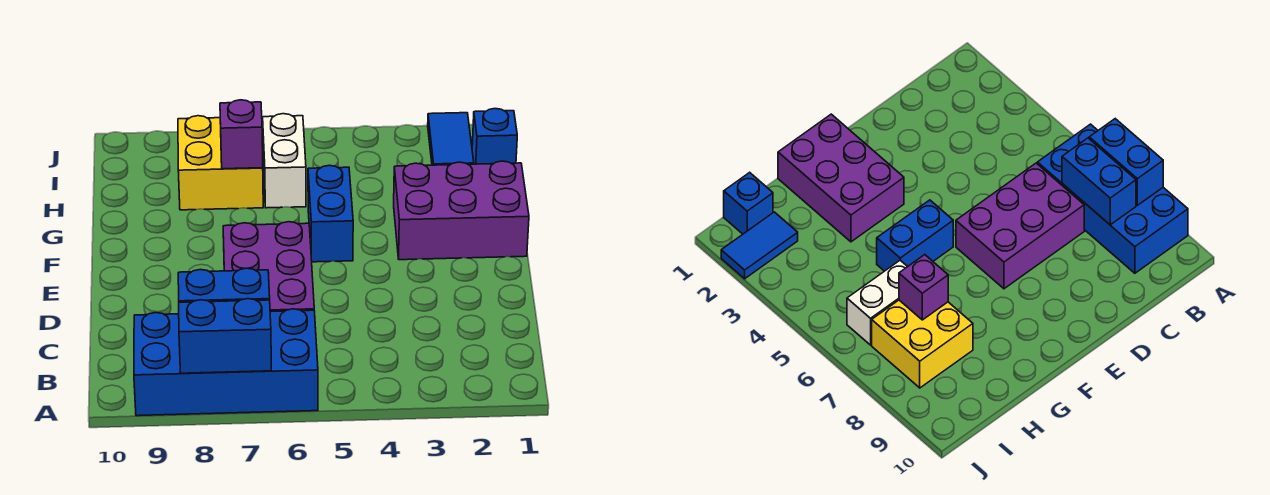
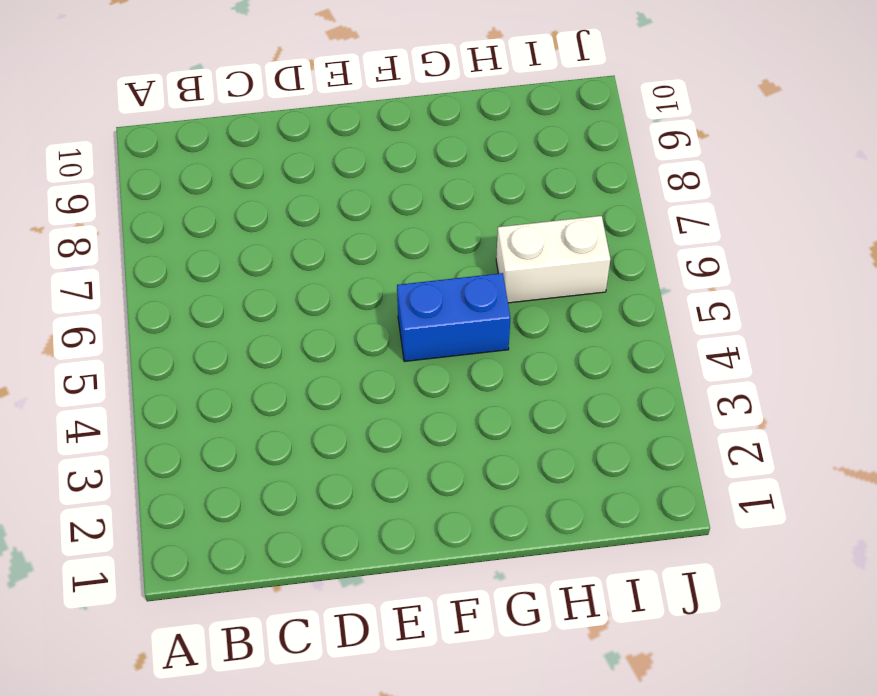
none -> blue brick A6:B9 level 1
none -> purple brick C6:E7 level 1

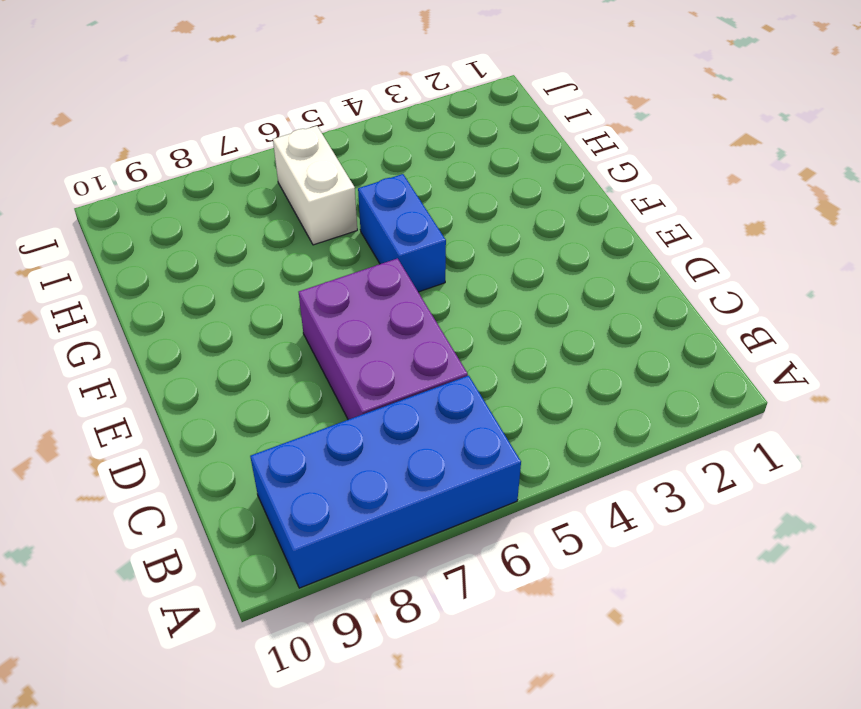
none -> purple brick F1:G3 level 1
none -> yellow brick H7:I8 level 1

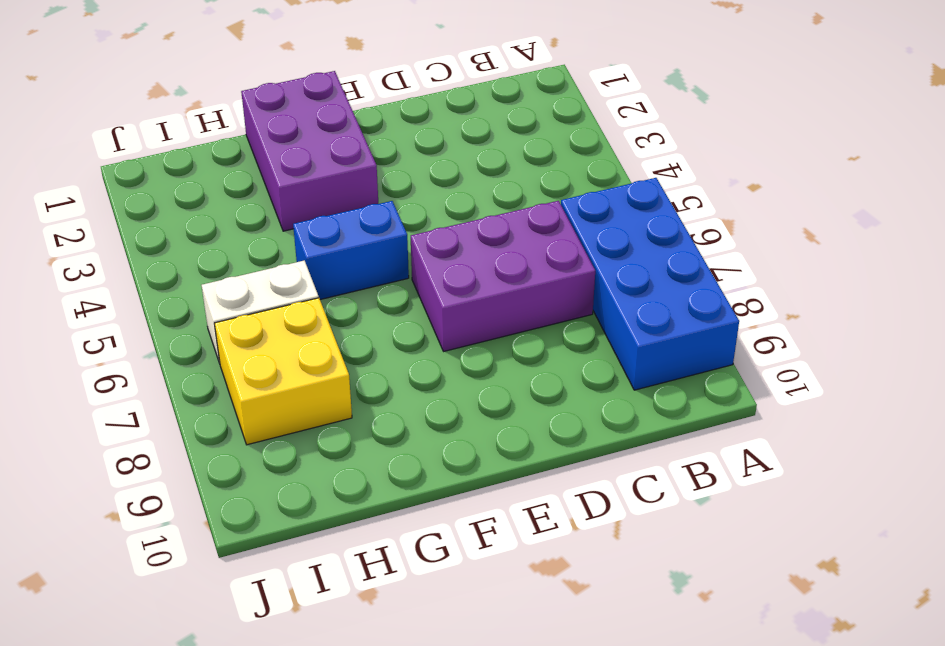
none -> blue brick I1 level 1
none -> blue tile I2:J2 level 1

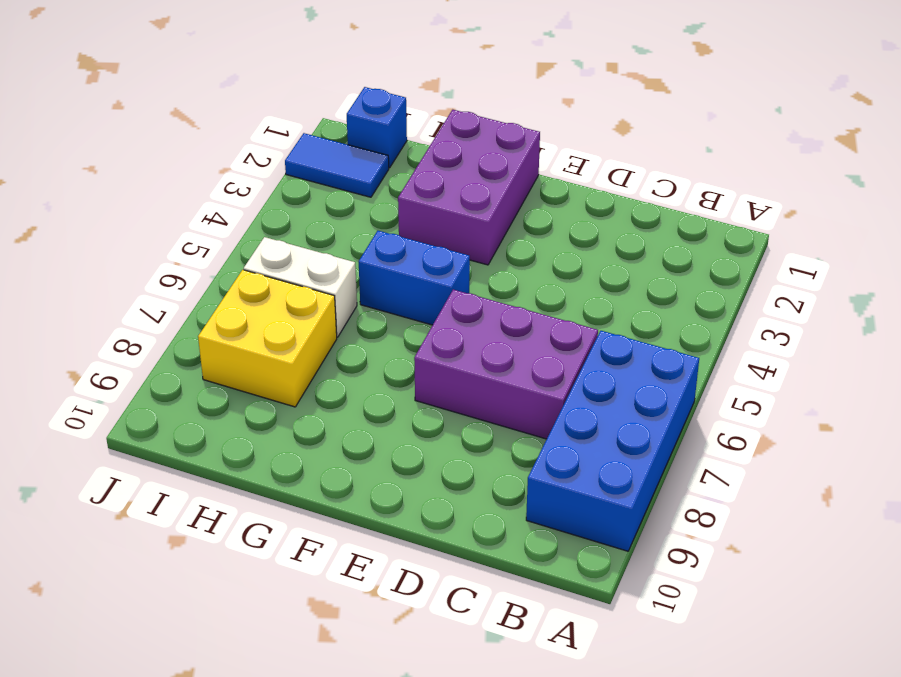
none -> blue brick A7:A8 level 2
none -> blue brick B7:B8 level 2

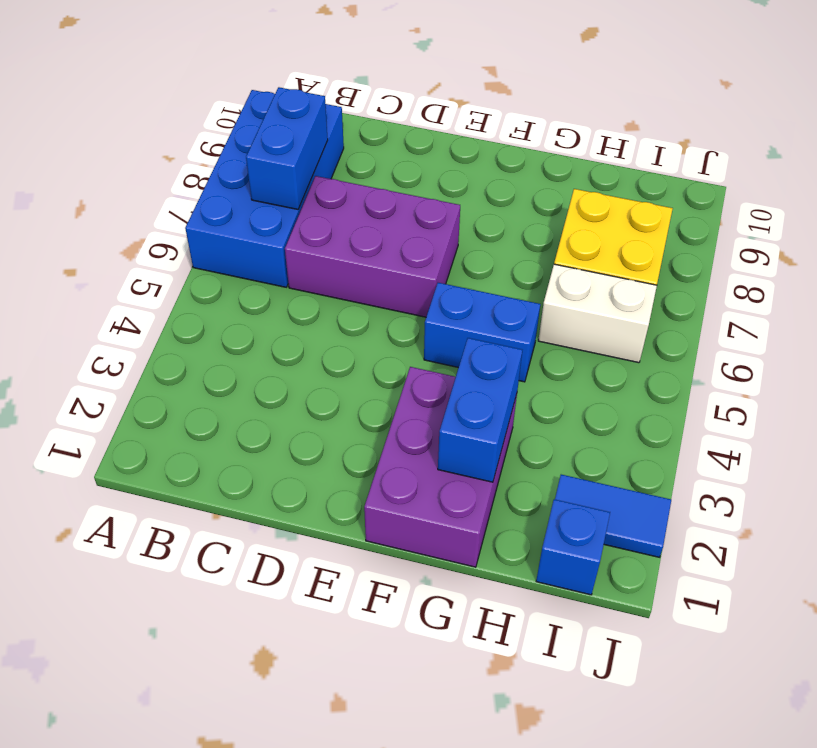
blue brick G2:G3 level 2 -> blue brick A7:A8 level 2
none -> purple brick H7 level 2

